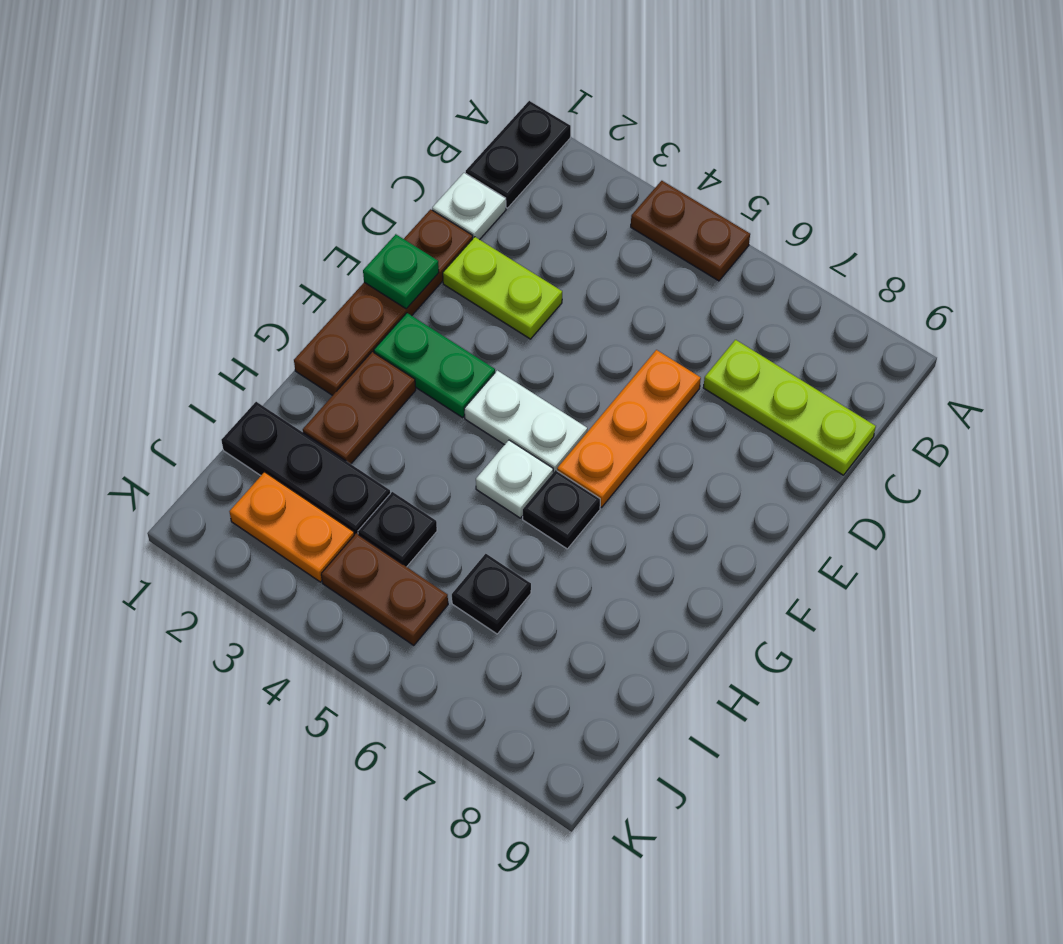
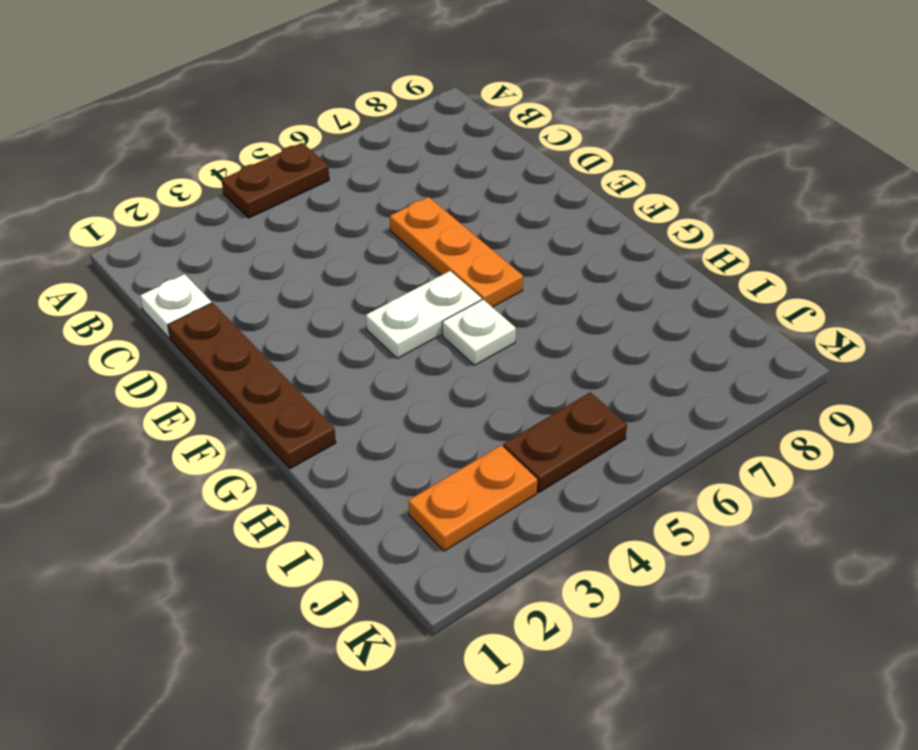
none -> black plate A1:B1 level 1
none -> lime plate C7:C9 level 1
none -> lime plate D2:D3 level 1

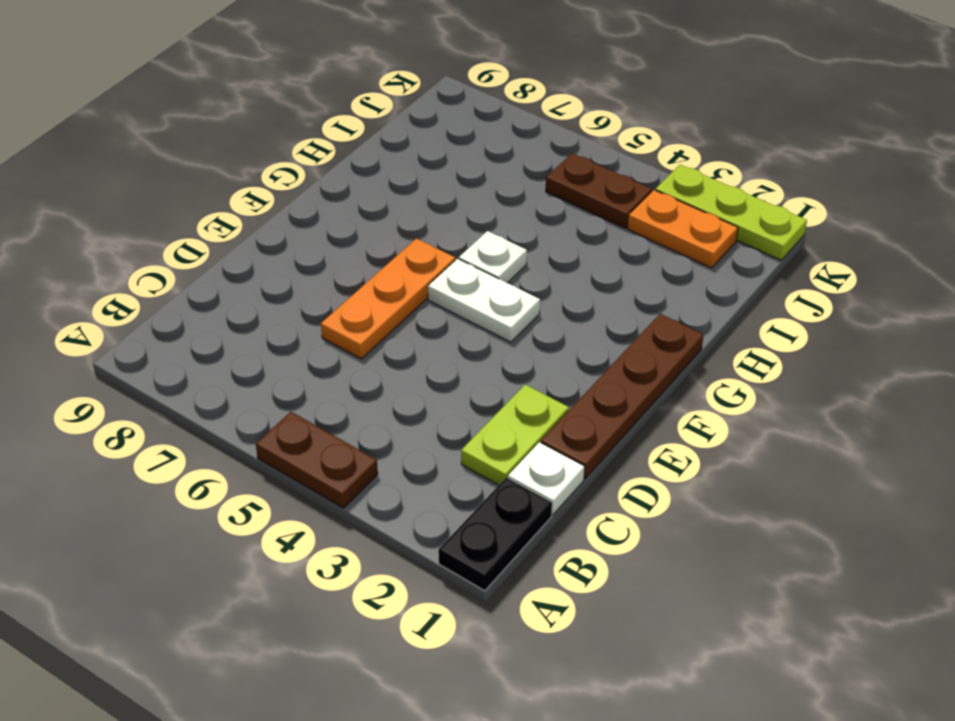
lime plate C2:D2 level 1 -> lime plate D2:D3 level 1
lime plate K1:K3 level 1 -> lime plate C7:C9 level 1
none -> green plate F2:F3 level 1
none -> brown plate G2:H2 level 1
none -> black plate G6 level 1

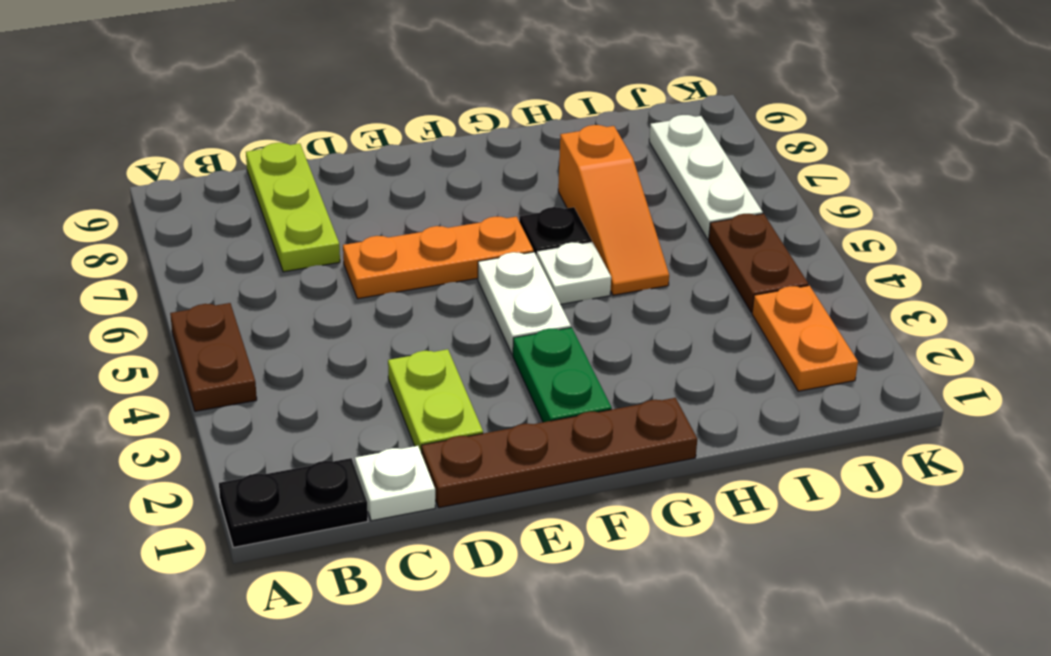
orange slope H5:H7 level 1 top 7 -> none
white plate J6:J8 level 1 -> none
none -> brown plate G2:H2 level 1
none -> black plate I1:I3 level 1
none -> black plate I4 level 1

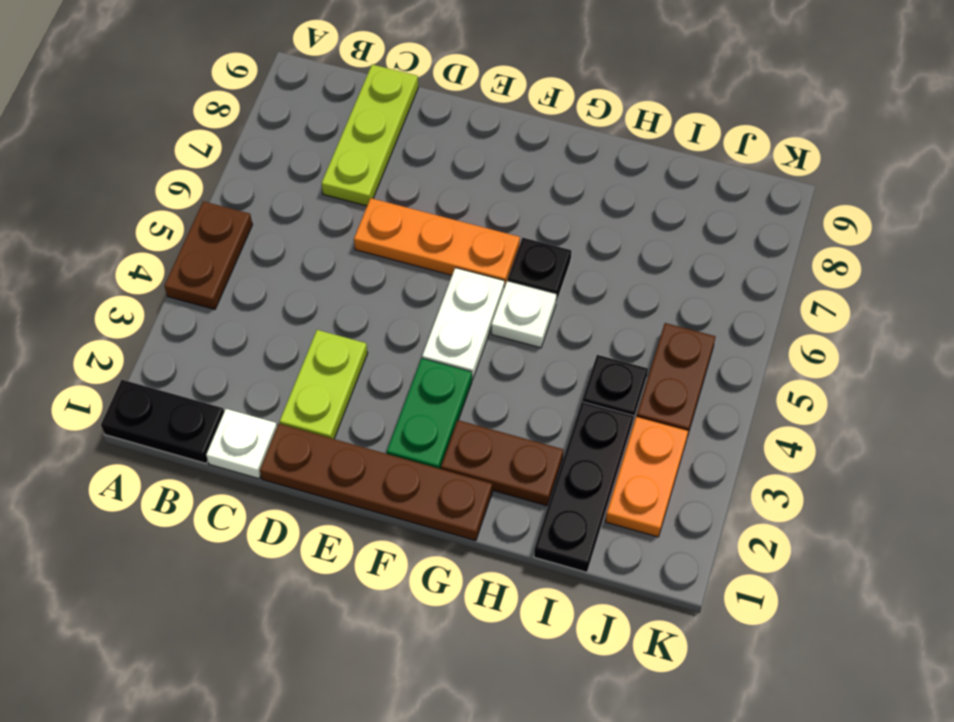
none -> black plate I6 level 1
none -> green plate E1 level 2

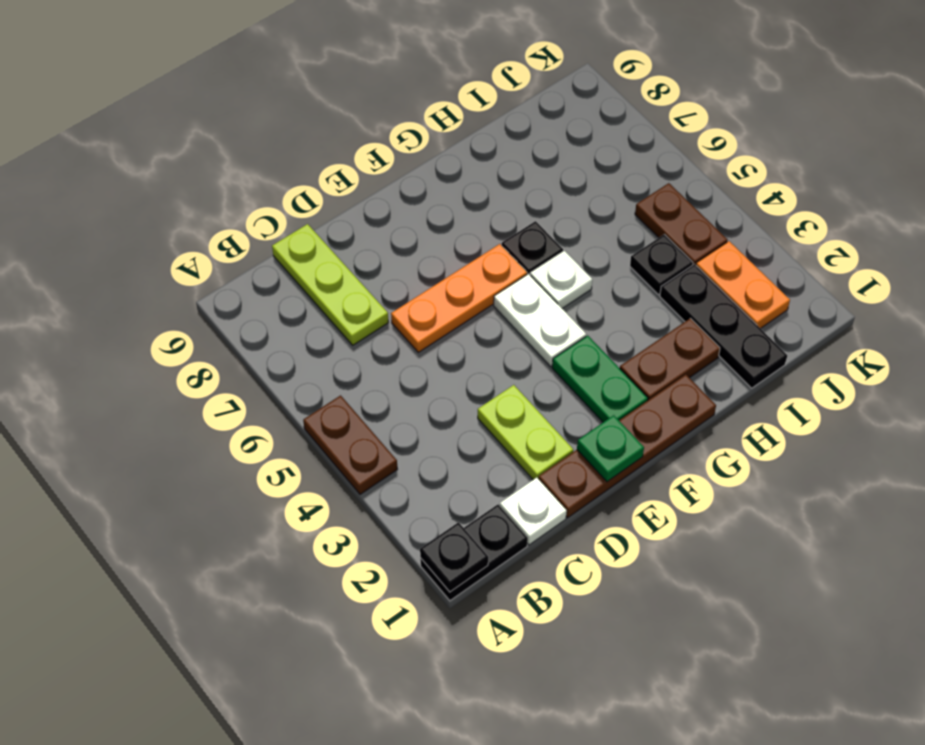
black plate A1 level 2 -> black plate I6 level 1

